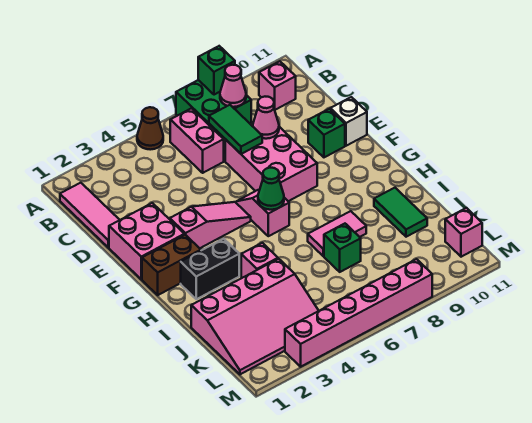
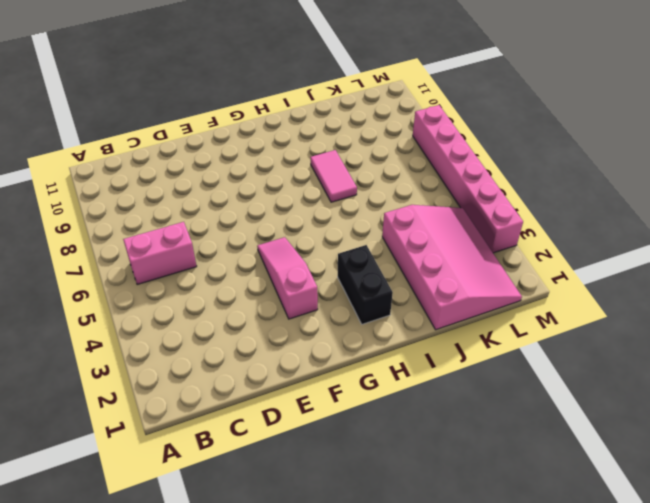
none -> brown cone A5 level 1
none -> green brick A7:B8 level 1
none -> pink tile B1:D1 level 1

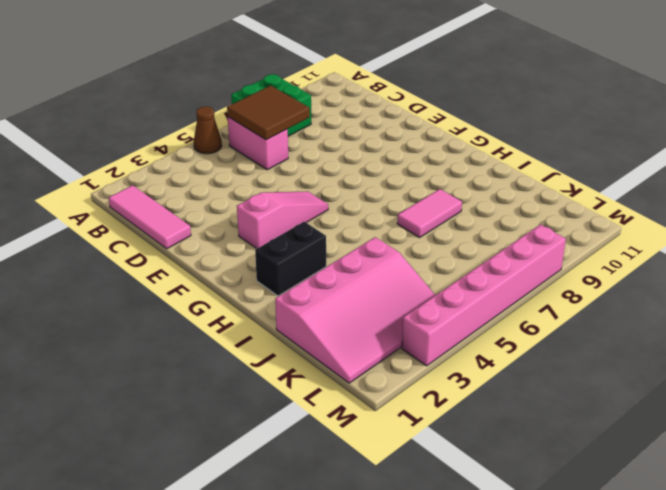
brown tile B6:C7 level 2 -> green tile C7:D7 level 2
none -> pink brick B10 level 1
none -> pink brick D7:F8 level 1
none -> pink brick E1:F2 level 1

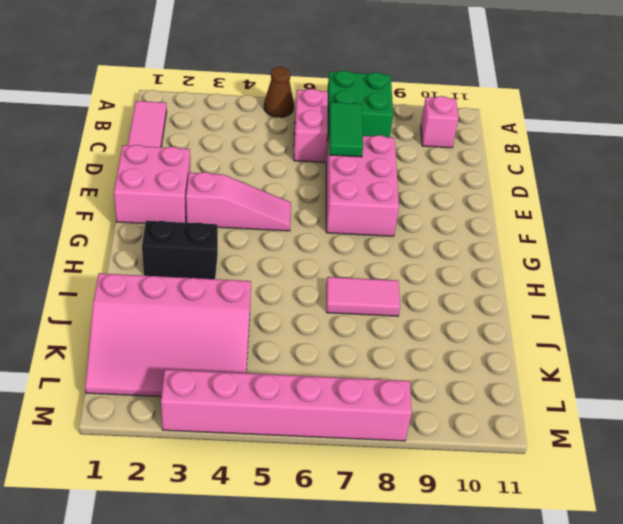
none -> green brick E10 level 1
none -> white brick E11 level 1
none -> pink slope F6:G6 level 1 top G

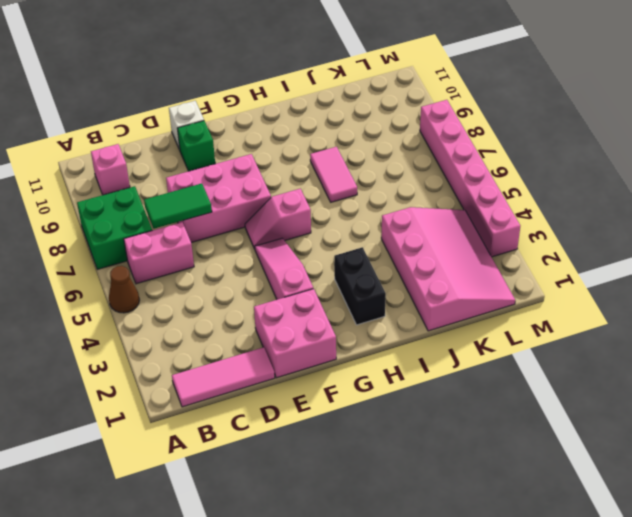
none -> brown brick G1:G2 level 1
none -> pink brick I4 level 1
none -> green tile I10:J10 level 1

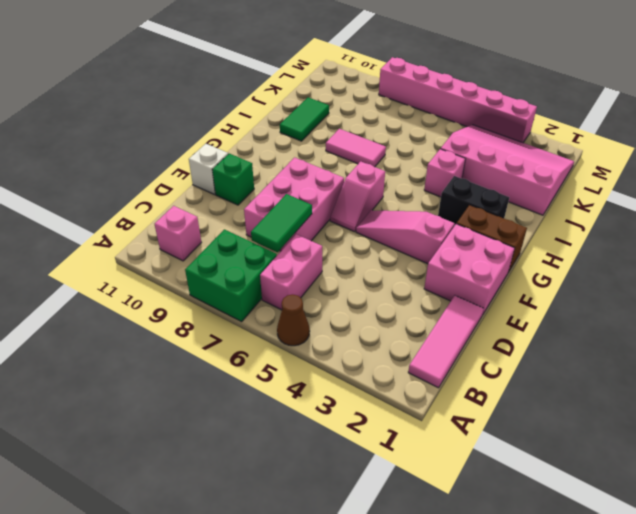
none -> green brick J7 level 1
none -> pink brick L11 level 1
none -> green brick A8 level 2

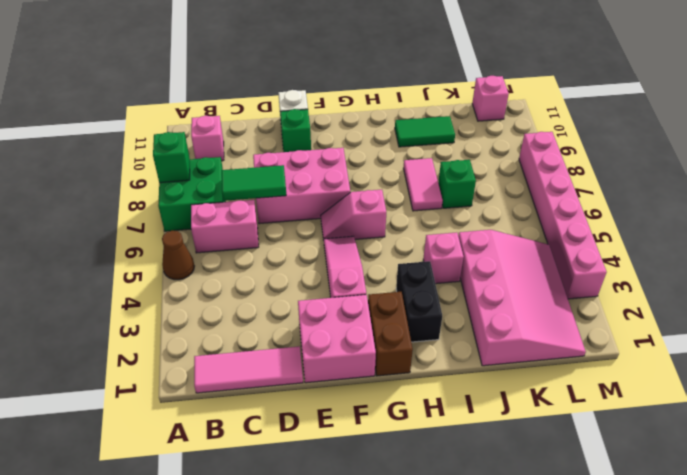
none -> pink cone B8 level 2
none -> pink cone D8 level 2
none -> green cone G6 level 2

